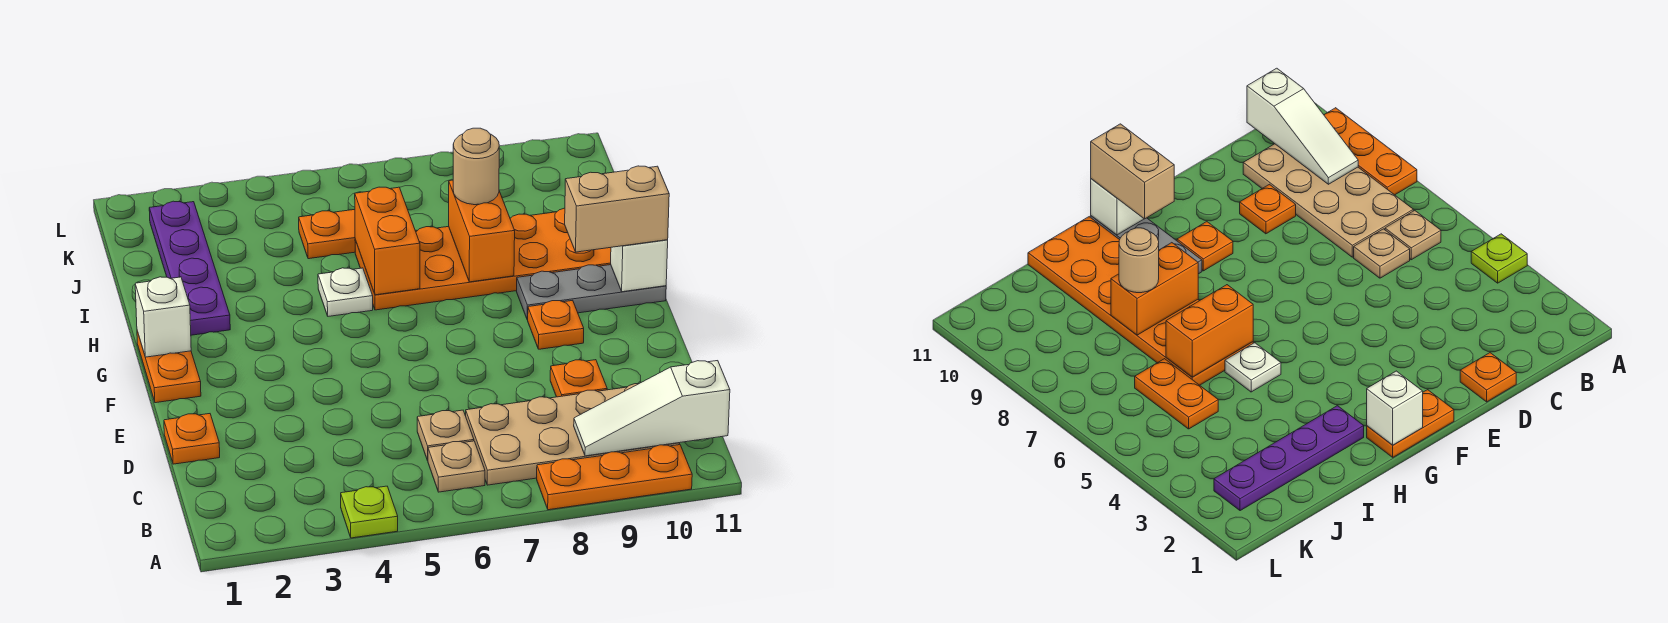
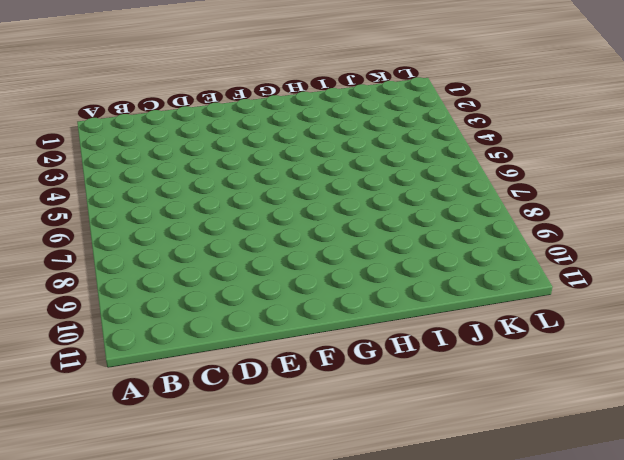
none -> lime plate A4 level 1
none -> orange plate A8:A10 level 1
none -> tan plate B6 level 1

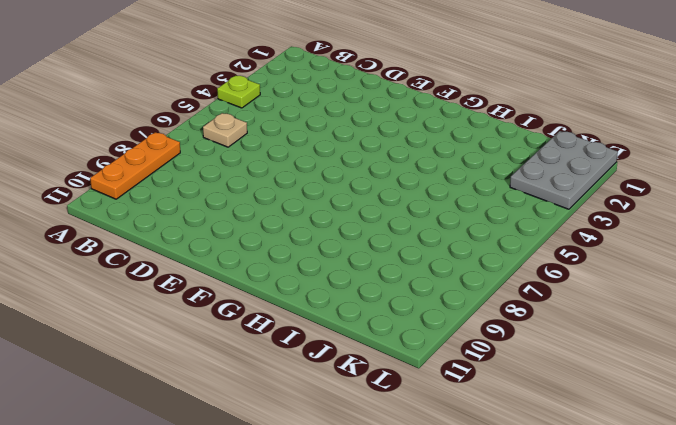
grey plate K1:L3 level 1 -> purple plate H2:K2 level 1
none -> tan plate B7:C10 level 1
none -> tan plate C6 level 1
none -> orange plate D1 level 1

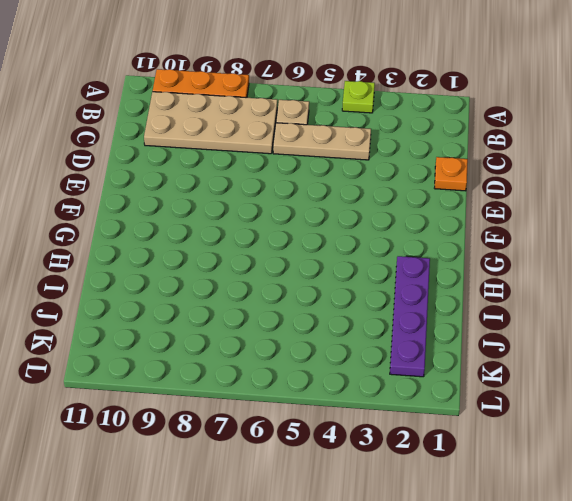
tan plate C4:C6 level 1 -> tan plate C6 level 1
none -> orange plate D9 level 1
none -> orange plate F1:G1 level 1
none -> orange plate F9 level 1

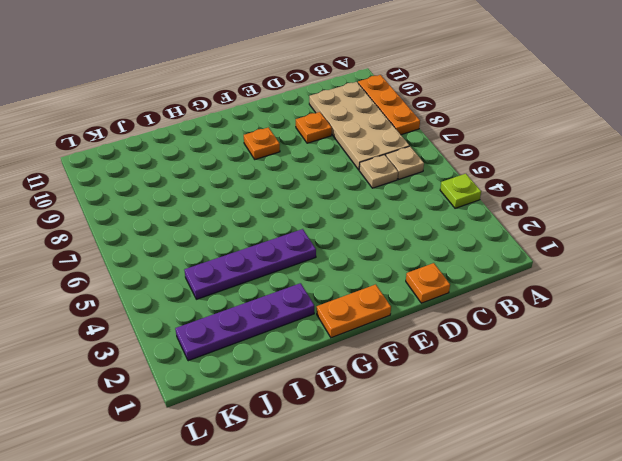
purple plate G4:J4 level 1 -> none
none -> grey plate G9:G11 level 1
none -> white plate H5 level 1
none -> orange plate H6:I11 level 1

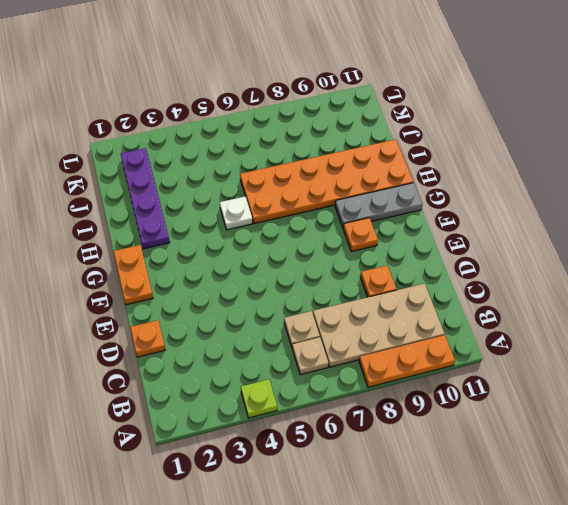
none -> orange plate J5:J6 level 1
none -> white slope B9:B11 level 2 top 11
none -> white brick G1 level 2

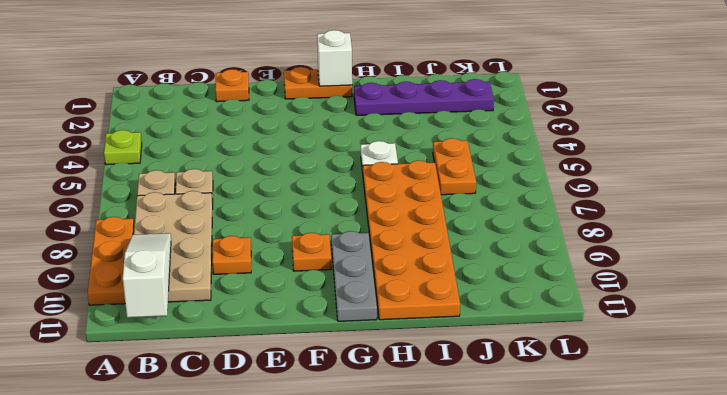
none -> white brick G11 level 2
none -> orange brick H6:I6 level 2
none -> orange brick H8:I8 level 2

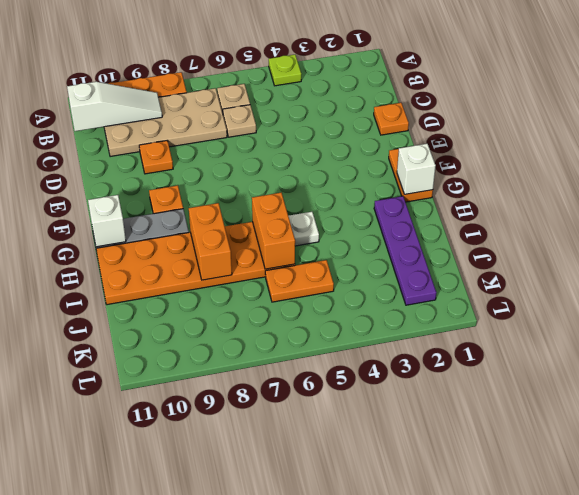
none -> tan brick G10:G11 level 3
none -> tan round brick I8 level 3

